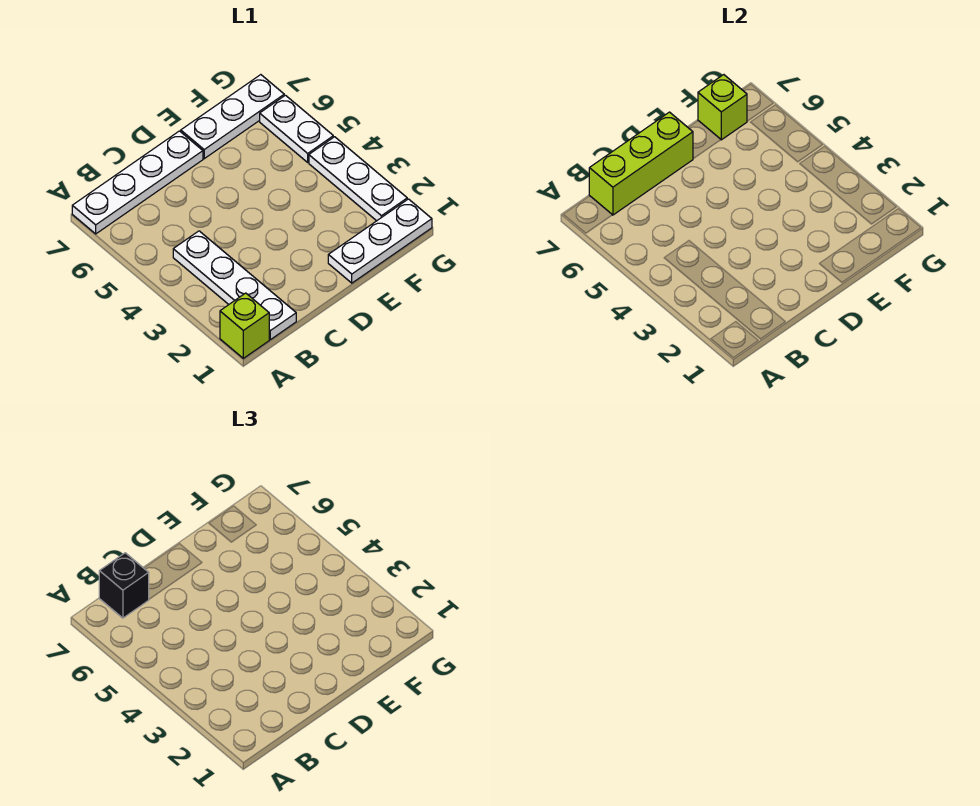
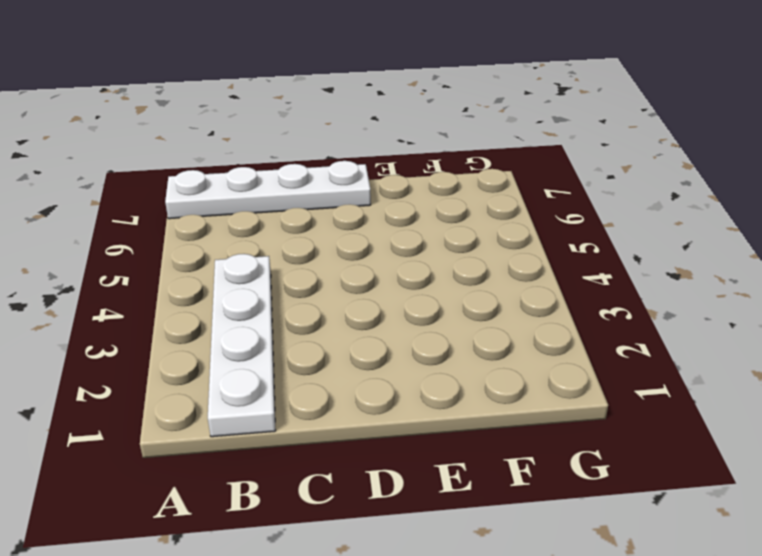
none -> lime brick A1 level 1
none -> white plate E1:G1 level 1

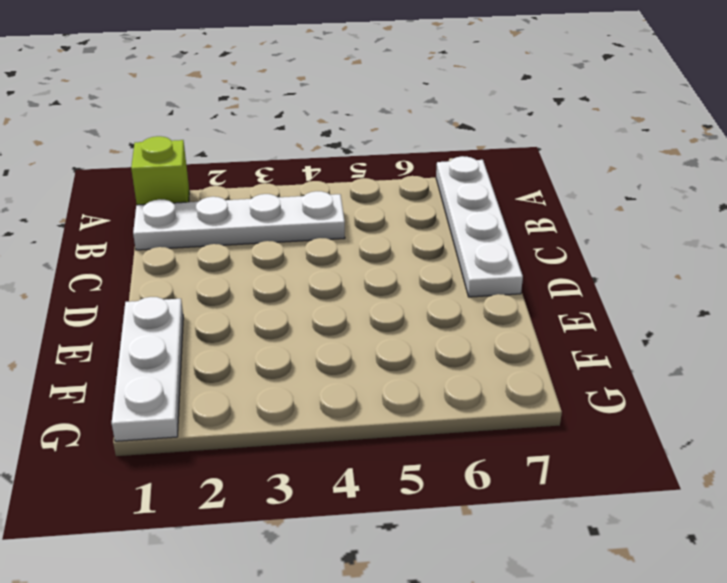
none -> white plate E7:G7 level 1
none -> white plate G2:G4 level 1

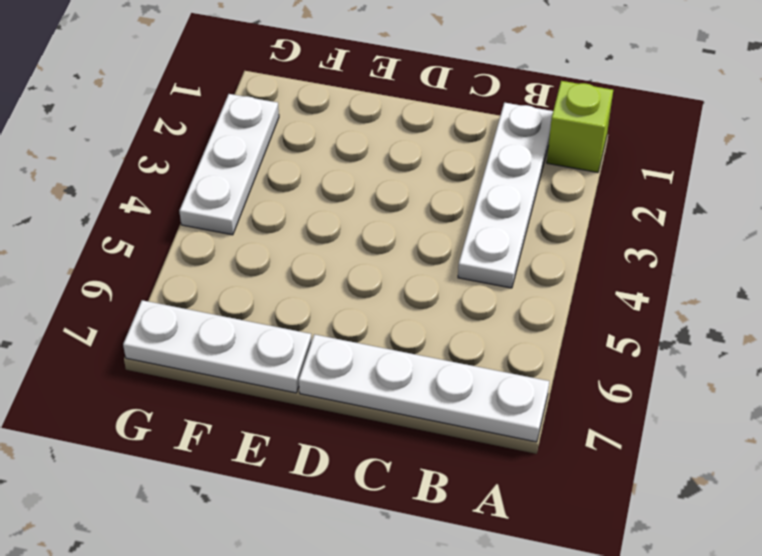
none -> white plate E1:G1 level 1
none -> white plate G5:G6 level 1

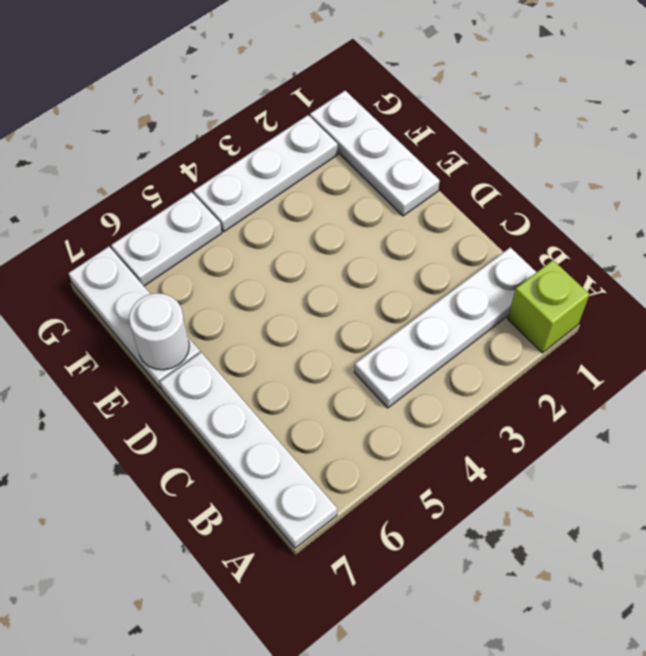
white round brick E7 level 2 -> none
none -> lime brick B7:D7 level 2
none -> lime brick F7 level 2

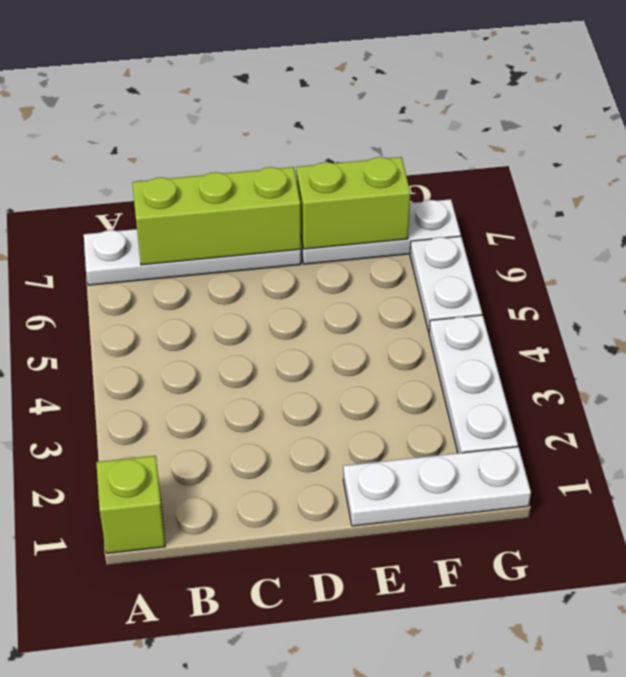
lime brick E7:F7 level 2 -> lime brick F7 level 2
none -> white plate B1:B4 level 1
none -> black brick B7 level 3

